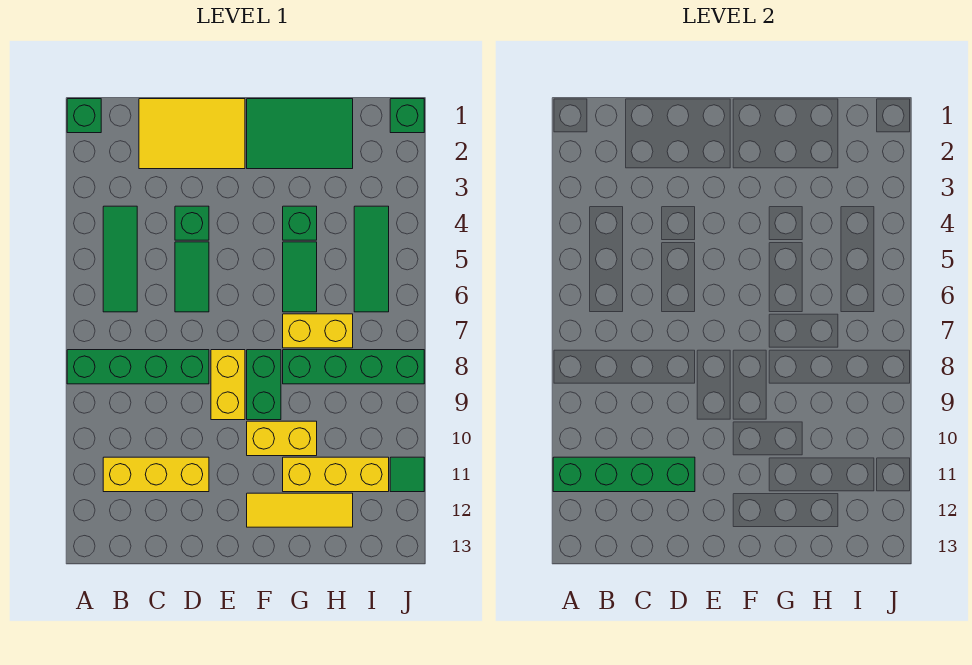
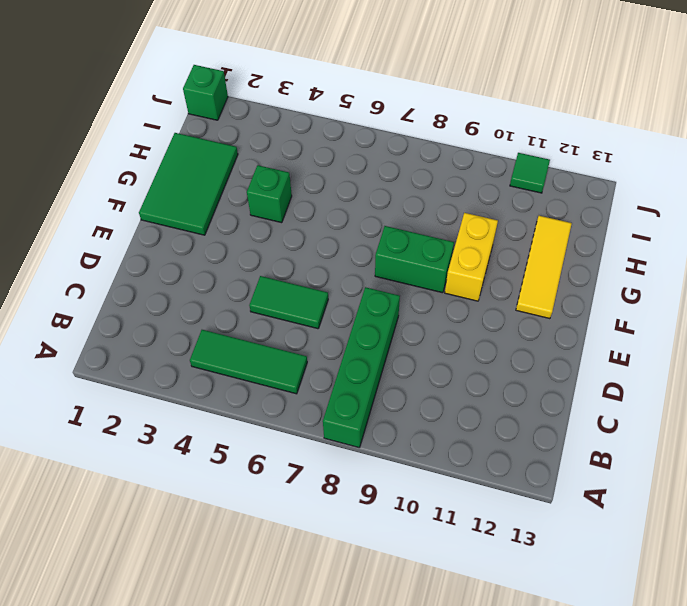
none -> green brick A1 level 1
none -> yellow brick B11:D11 level 1
none -> yellow tile C1:E2 level 1

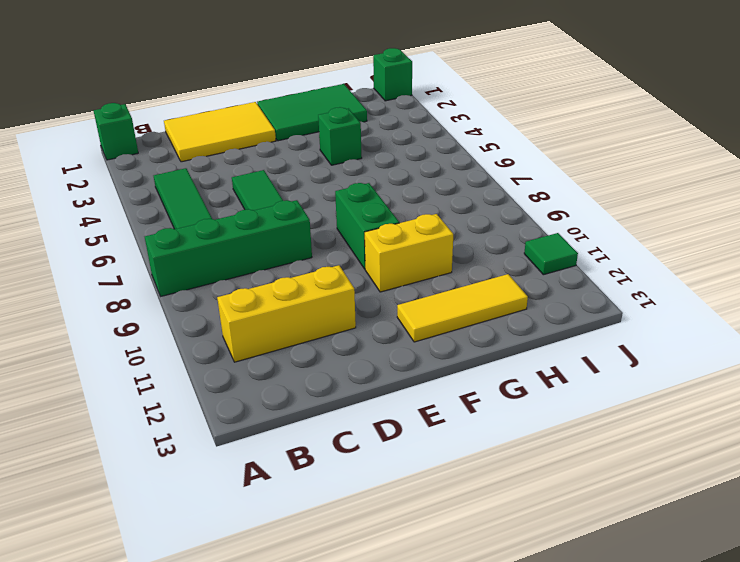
none -> green brick D4 level 1
none -> yellow brick E8:E9 level 1
none -> green tile G5:G6 level 1

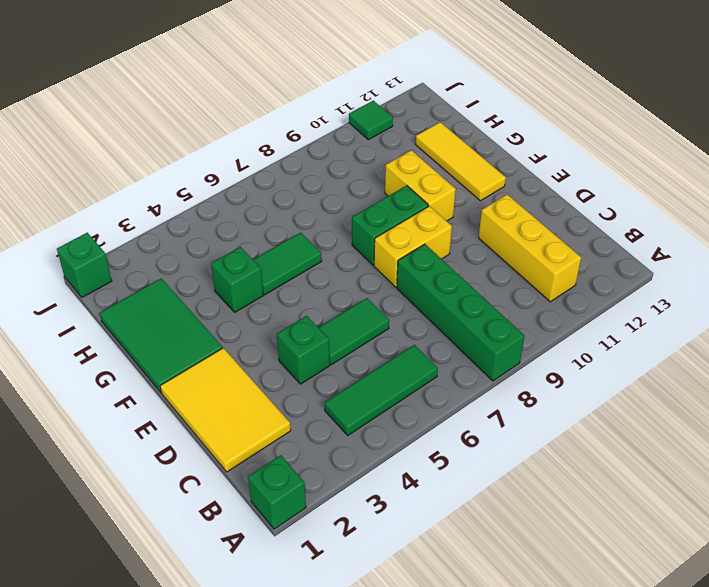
none -> yellow brick G7:H7 level 1
none -> green brick G8:J8 level 1
none -> yellow brick G11:I11 level 1

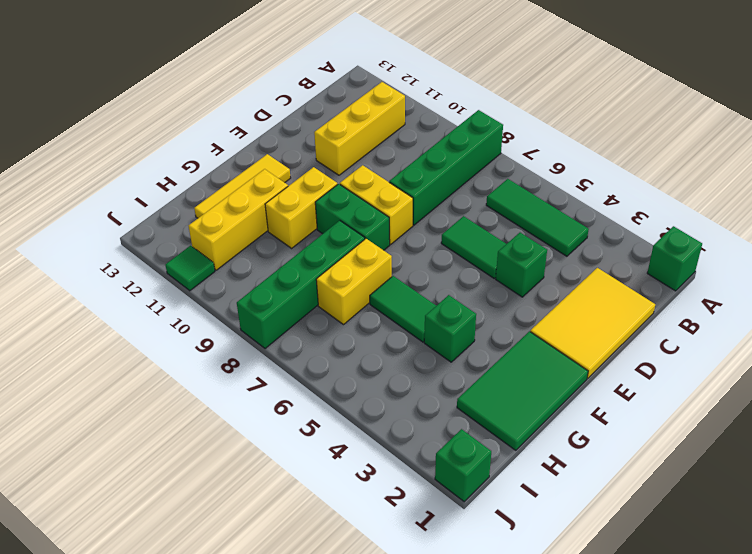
none -> green tile I4:I6 level 1
none -> green brick A11:D11 level 2

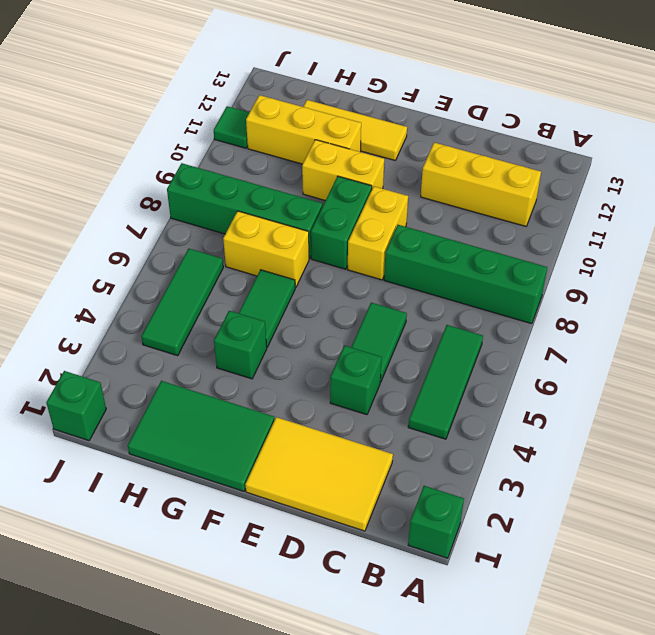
none -> green brick A11:D11 level 2

